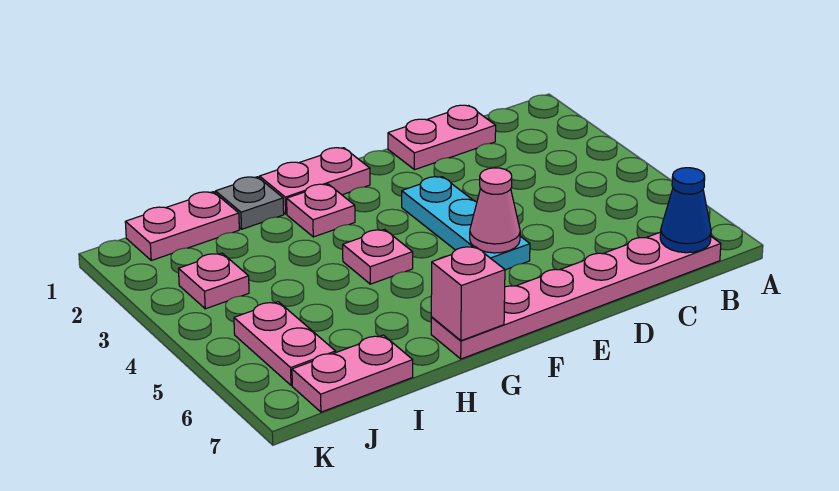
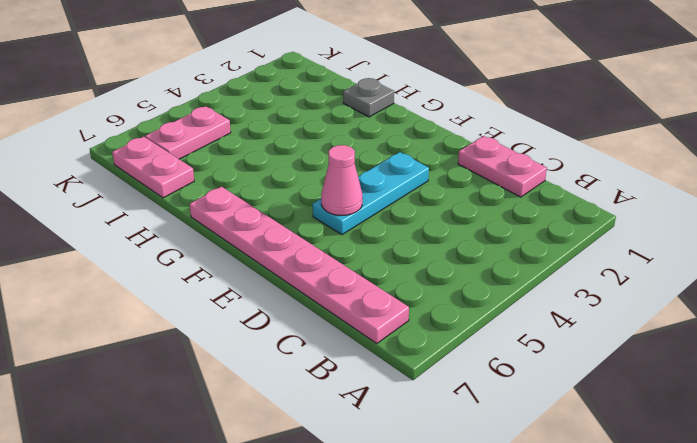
none -> pink plate F1:G1 level 1
none -> pink plate G2 level 1
none -> pink plate G4 level 1

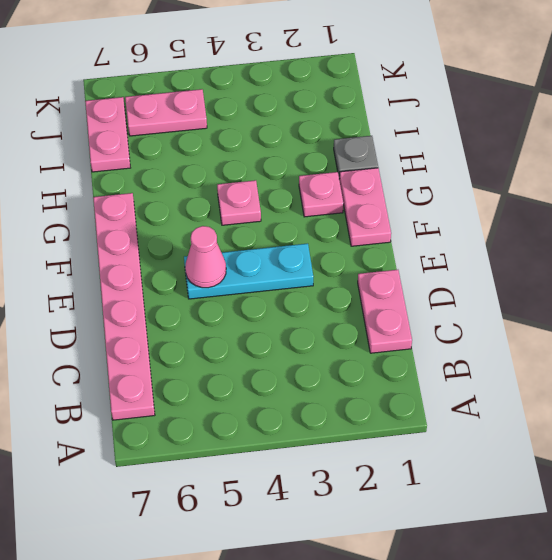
none -> pink plate I1:J1 level 1
none -> pink plate J3 level 1
none -> blue cone B7 level 2

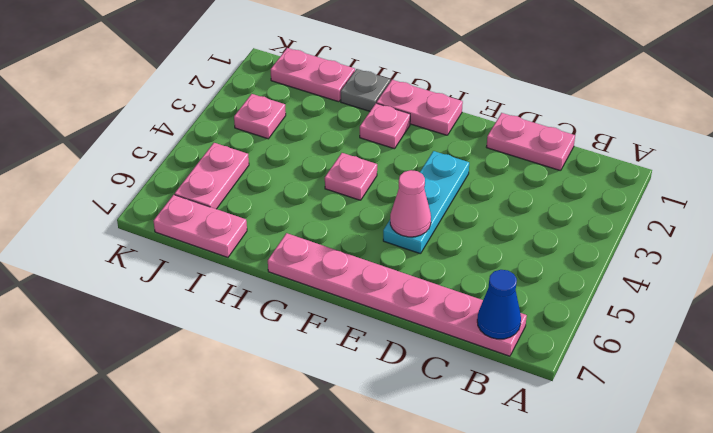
none -> pink brick G7 level 2

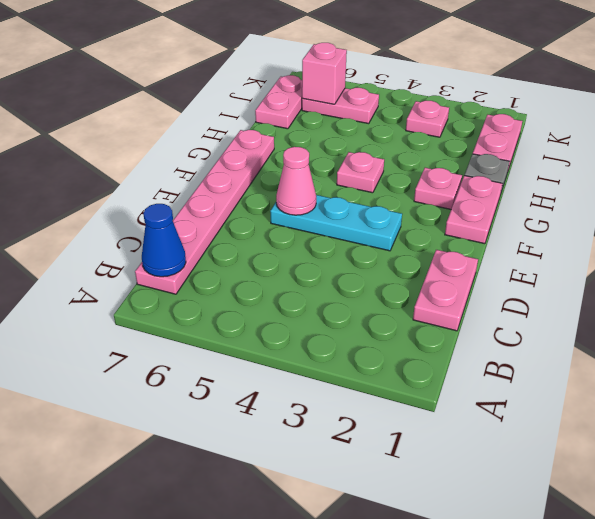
pink brick J6 level 2 -> pink brick G7 level 2

